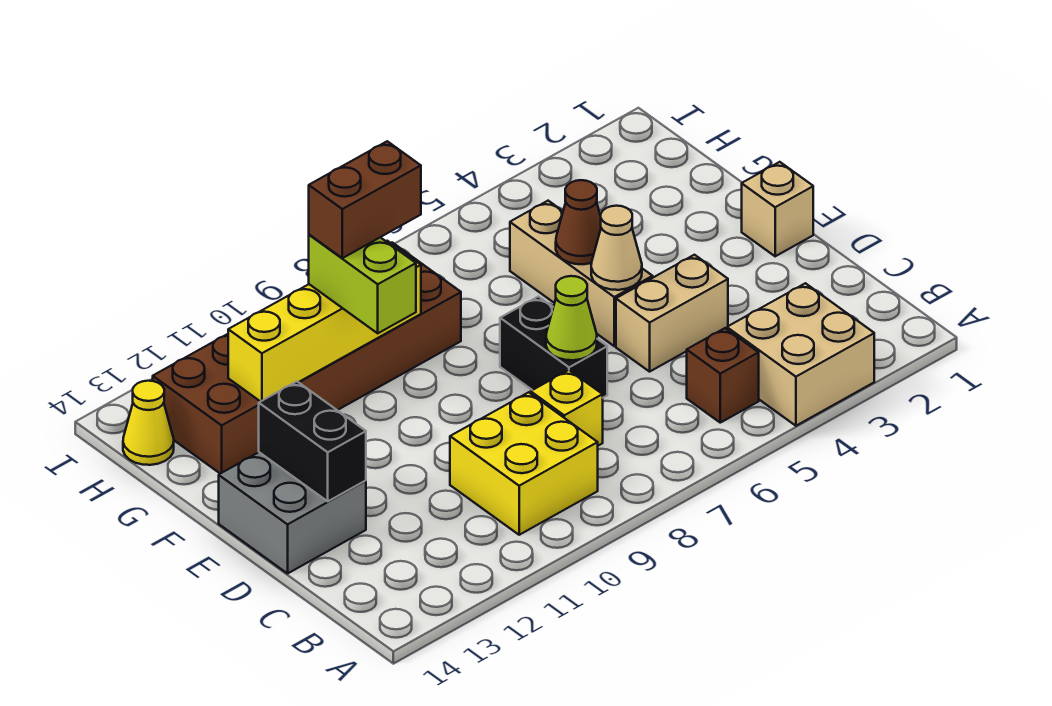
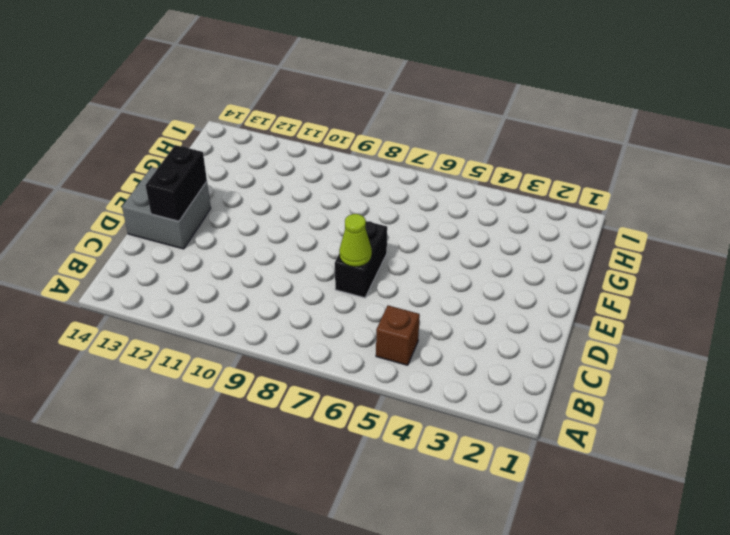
none -> tan brick A3:B4 level 1
none -> yellow brick B9:C10 level 1
none -> yellow brick C8 level 1

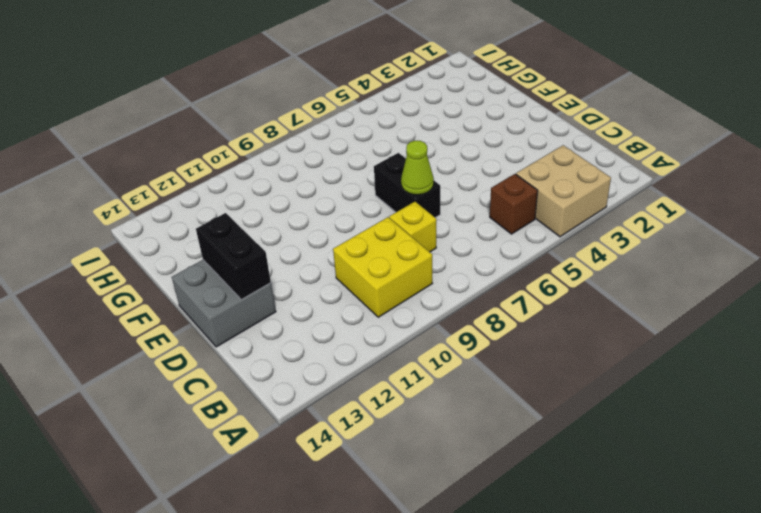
none -> tan brick D4:D5 level 1
none -> tan brick E1 level 1
none -> tan brick E5:G5 level 1

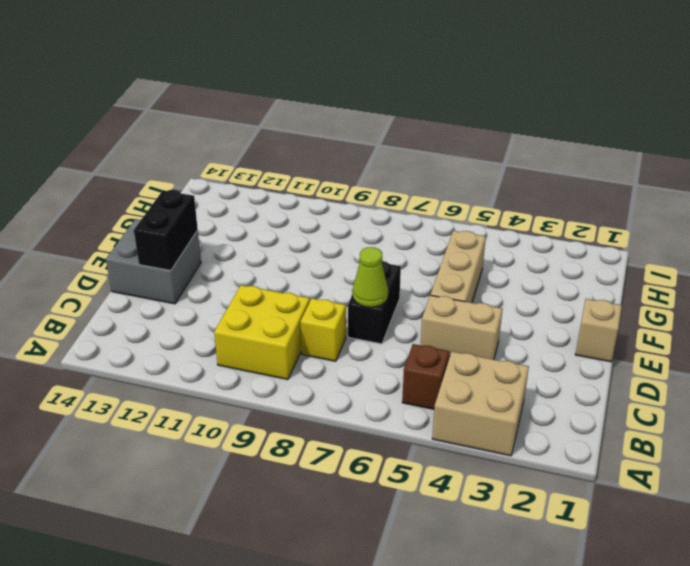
none -> brown brick G8:H13 level 1
none -> yellow cone H14 level 1
none -> tan cone E5 level 2

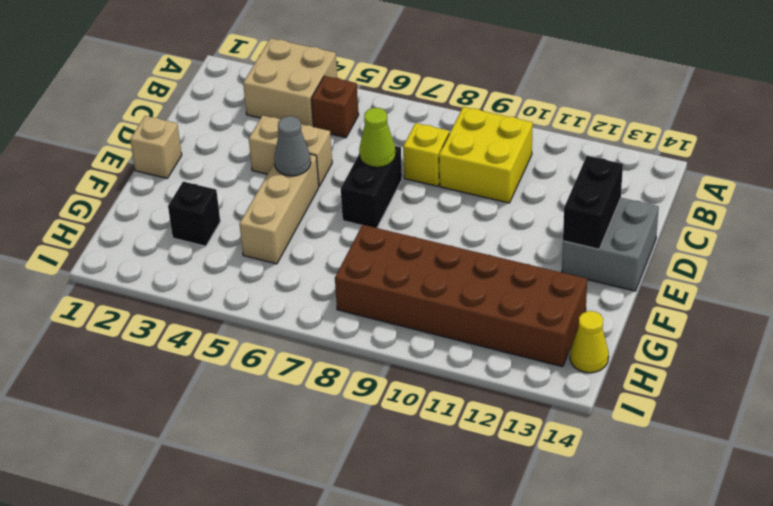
grey cone E5 level 2 -> tan cone E5 level 2
black brick G3 level 1 -> none
none -> brown cone F5 level 2
none -> yellow brick G9:G12 level 2
none -> lime brick F10:G10 level 3

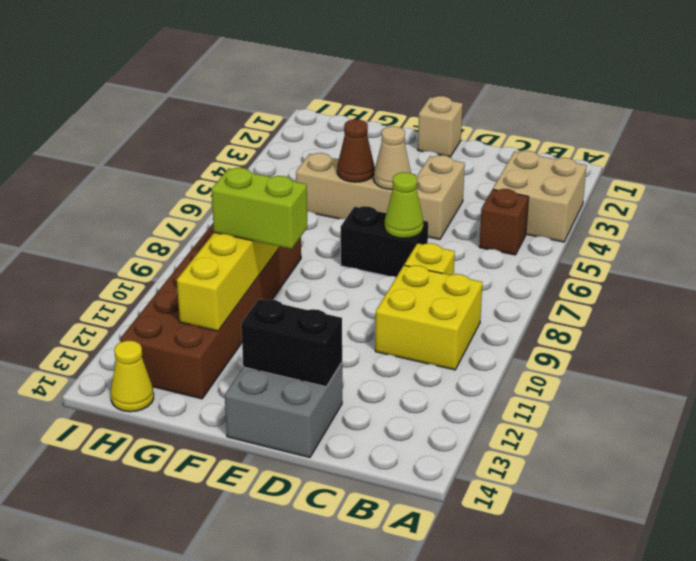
none -> brown brick G9:G10 level 4

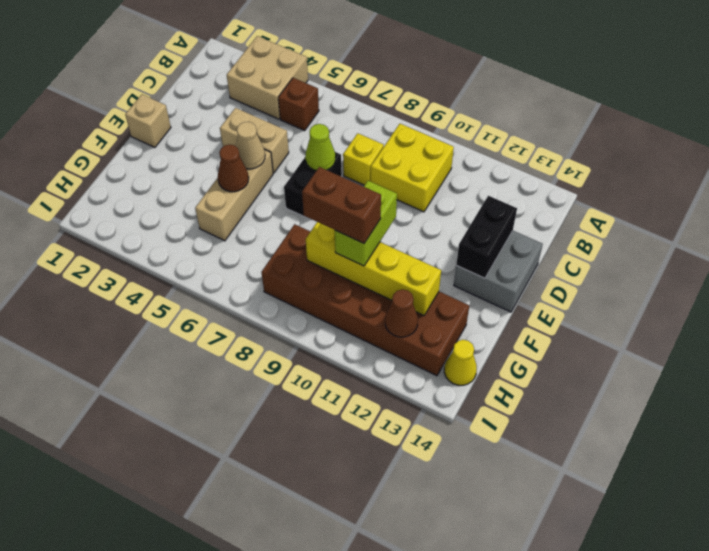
brown cone H12 level 2 -> none

